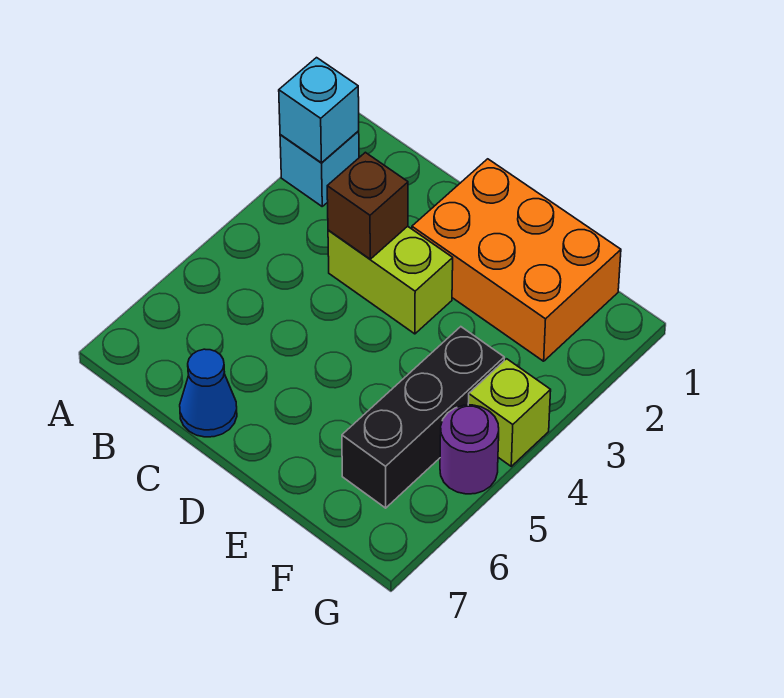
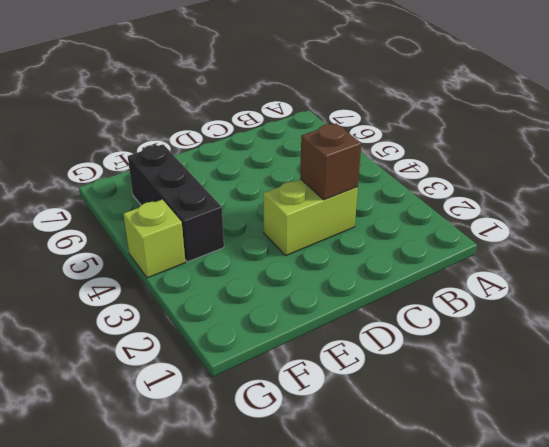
none -> cyan brick A2 level 1
none -> blue cone C7 level 1

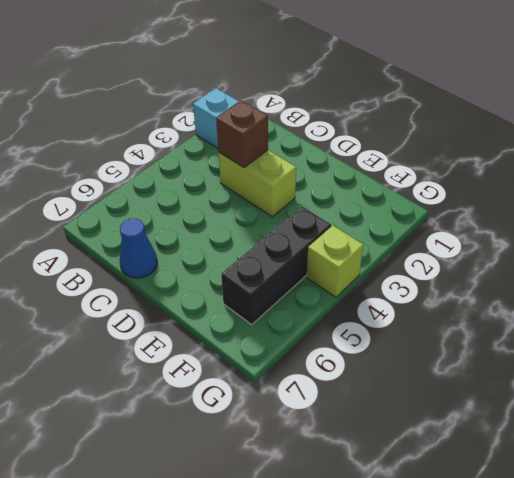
none -> orange brick D1:F2 level 1
none -> purple round brick G5 level 1

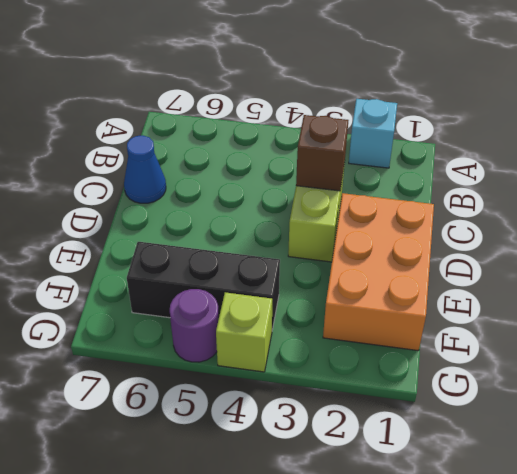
none -> cyan brick A2 level 2

